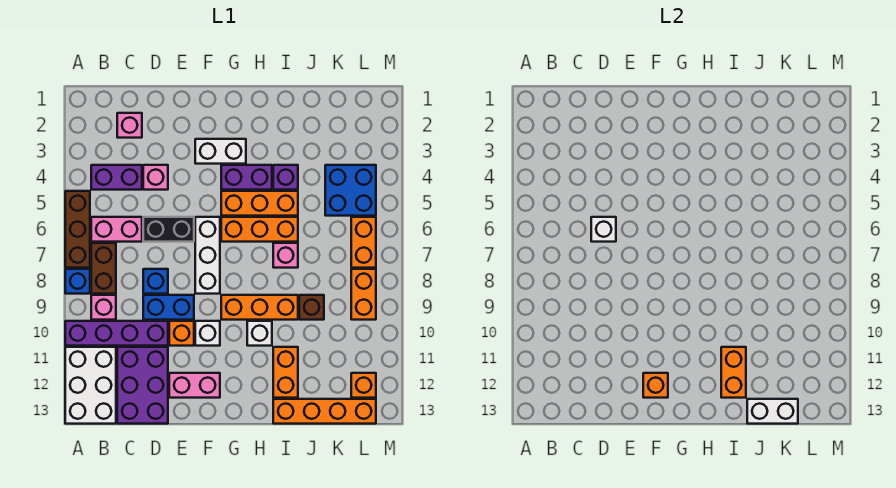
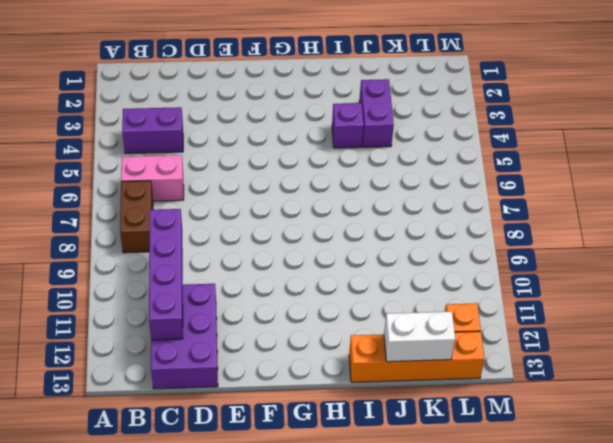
purple brick C9:C12 level 2 -> purple brick A10:D10 level 1
purple brick J3:J4 level 1 -> purple brick G4:H4 level 1
none -> brown brick A5:A7 level 1
none -> blue brick A8 level 1
none -> white brick A11:B13 level 1
none -> pink brick B9 level 1

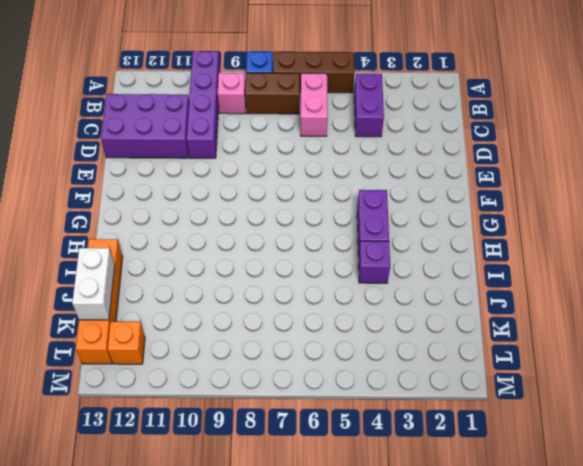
none -> white brick A11:B13 level 1
none -> pink brick C2 level 1
none -> pink brick D4 level 1
none -> black brick D6:E6 level 1

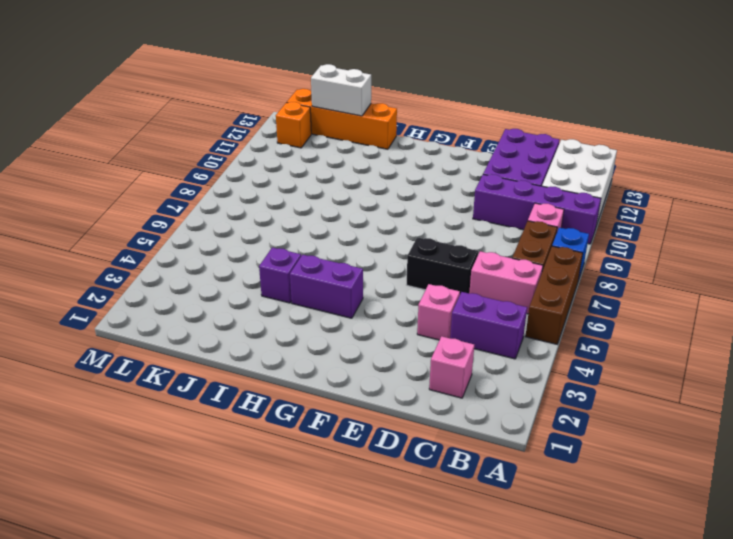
none -> blue brick D8 level 1
none -> blue brick D9:E9 level 1
none -> orange brick E10 level 1
none -> pink brick E12:F12 level 1

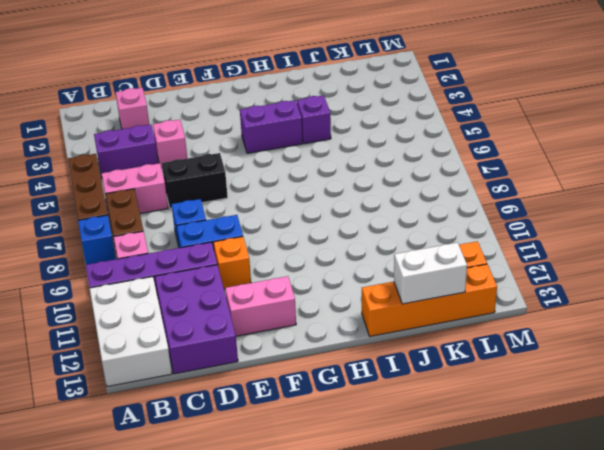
none -> white brick F3:G3 level 1
none -> white brick F6:F8 level 1
none -> white brick F10 level 1
none -> orange brick G5:I5 level 1

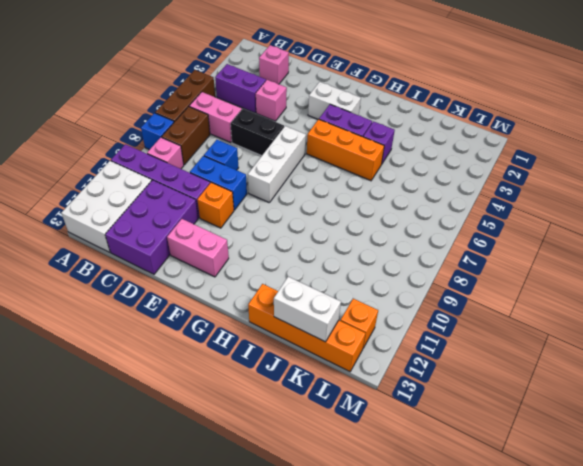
none -> white brick F10 level 1
none -> orange brick G6:I6 level 1
none -> orange brick G9:I9 level 1
none -> white brick H10 level 1

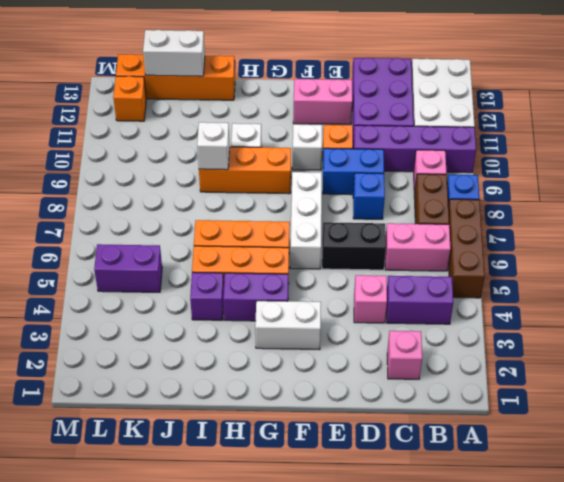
white brick I9 level 2 -> white brick D6 level 2
purple brick K5:L5 level 1 -> blue brick K4:L5 level 1
none -> pink brick I7 level 1
none -> orange brick I11:I12 level 1
none -> brown brick J9 level 1
none -> orange brick L6:L7 level 1

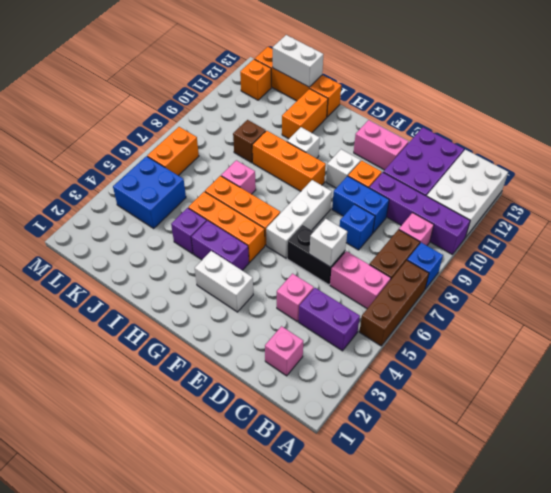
none -> orange brick L8:L9 level 1
none -> orange brick F12 level 2
none -> orange brick I11:I12 level 2

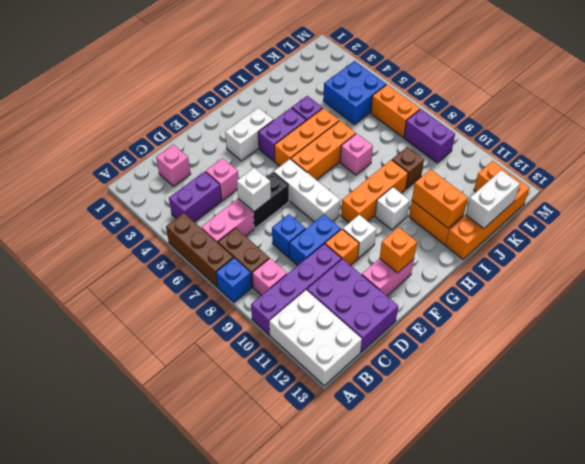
purple brick L8:L9 level 1 -> orange brick L8:L9 level 1

